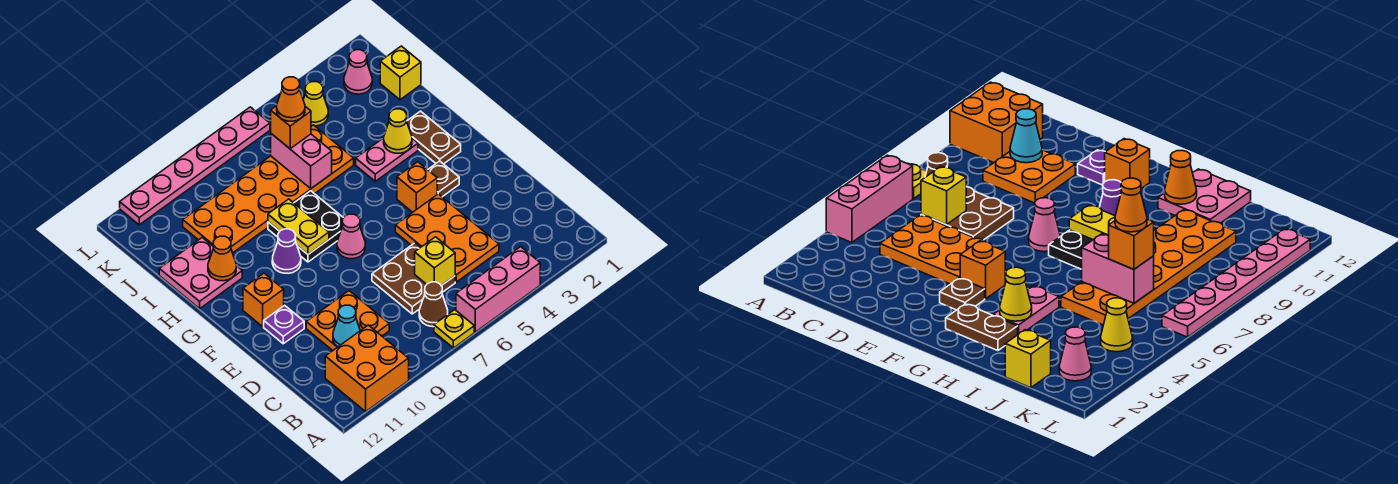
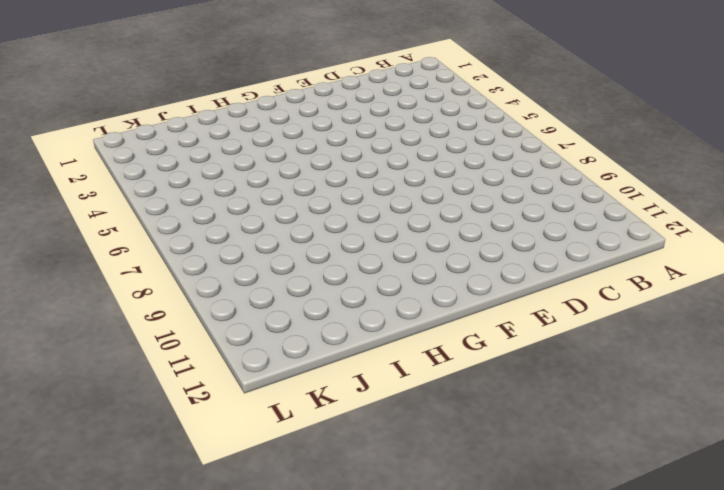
none -> pink brick A4:A6 level 1
none -> yellow plate A7 level 1
none -> orange brick A10:B11 level 1
none -> brown cone B7 level 1

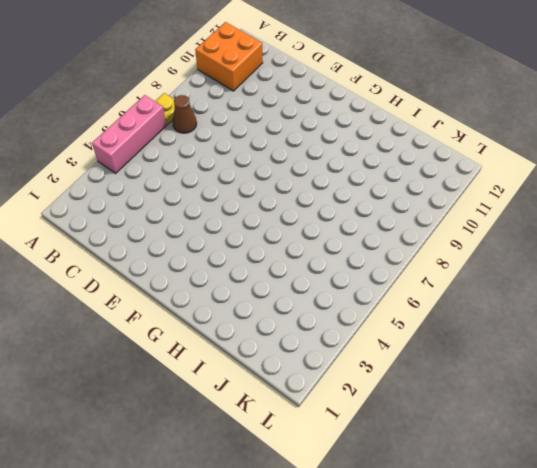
none -> orange plate C4:E5 level 1
none -> brown plate C6:D7 level 1
none -> orange plate C9:D10 level 1
none -> purple plate E11 level 1

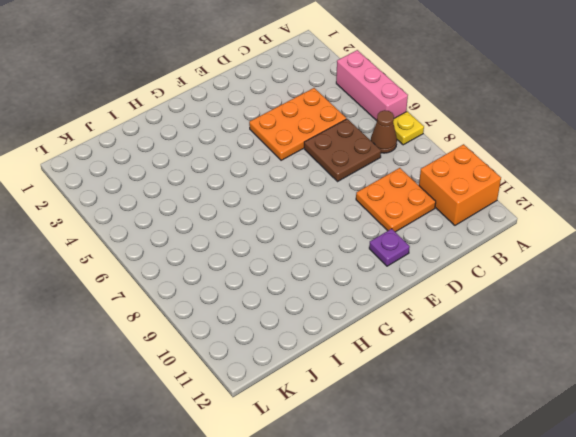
none -> brown plate F3 level 1
none -> orange brick F4 level 1
none -> pink cone F7 level 1
none -> orange brick F11 level 1

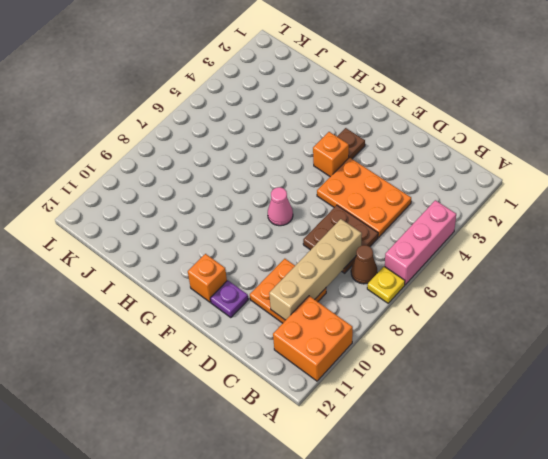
tan brick C7:C10 level 2 -> cyan cone C10 level 2
none -> brown plate G2:H2 level 1
none -> black plate G7:H8 level 1
none -> purple cone G9 level 1
none -> pink plate H3:H4 level 1

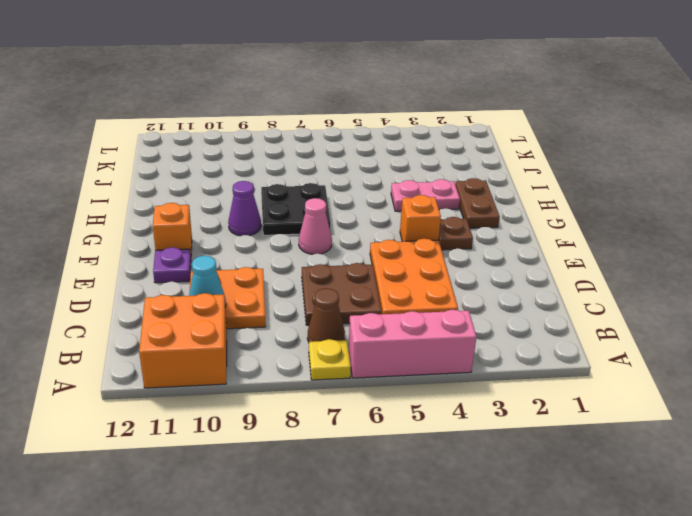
none -> pink plate H11:I12 level 1
none -> orange plate I5:J10 level 1
none -> yellow brick J1 level 1
none -> pink cone K2 level 1

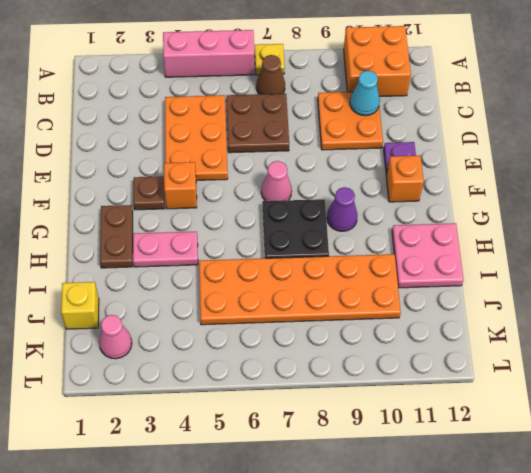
none -> yellow cone K4 level 1
none -> pink plate L6:L11 level 1
none -> yellow brick C6 level 2
none -> yellow plate G8:H8 level 2

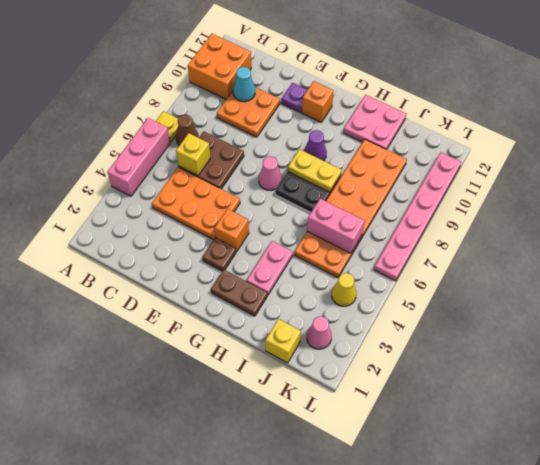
none -> yellow cone H3 level 2
none -> orange cone H11 level 2
none -> orange brick J6 level 3
none -> orange cone J6 level 4

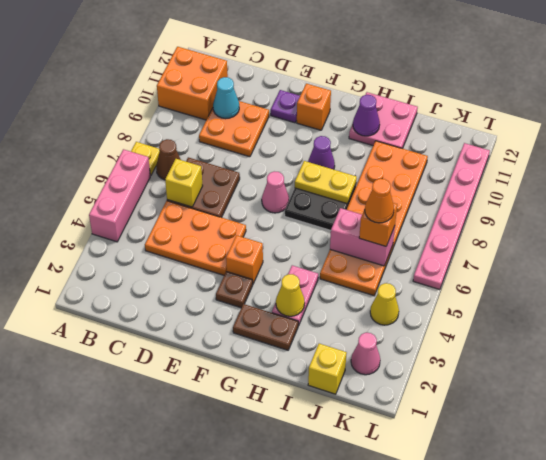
purple cone H11 level 2 -> orange cone H11 level 2

